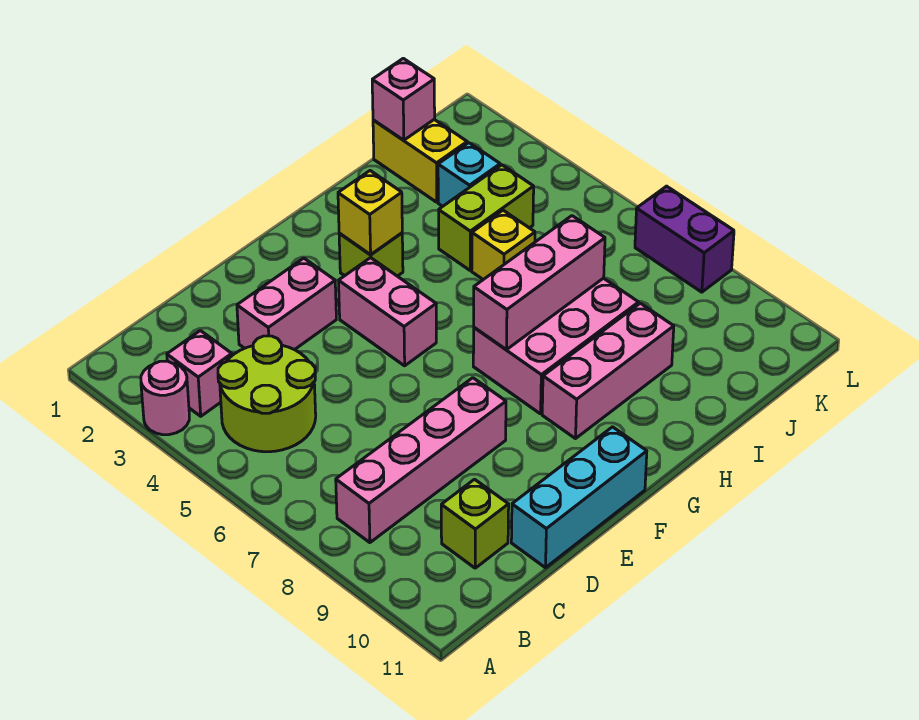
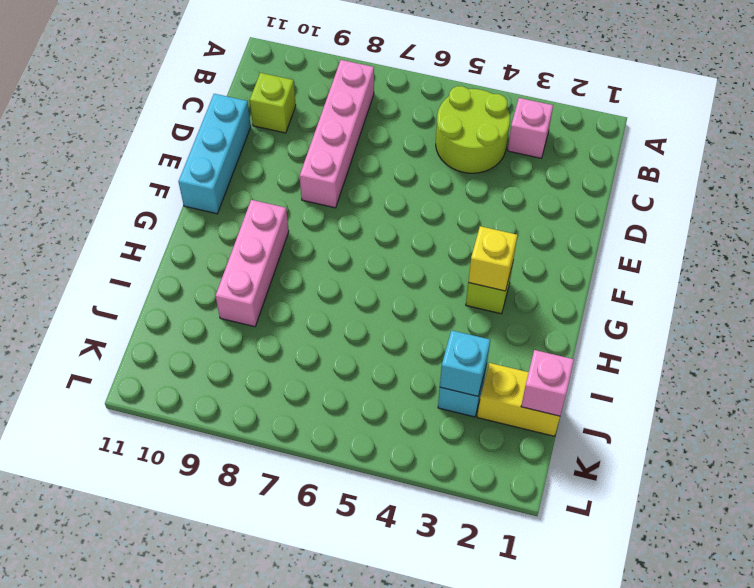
cyan brick J3 level 2 -> none
none -> pink round brick A3 level 1
none -> pink brick D3:E3 level 1
none -> pink brick F4:F5 level 1

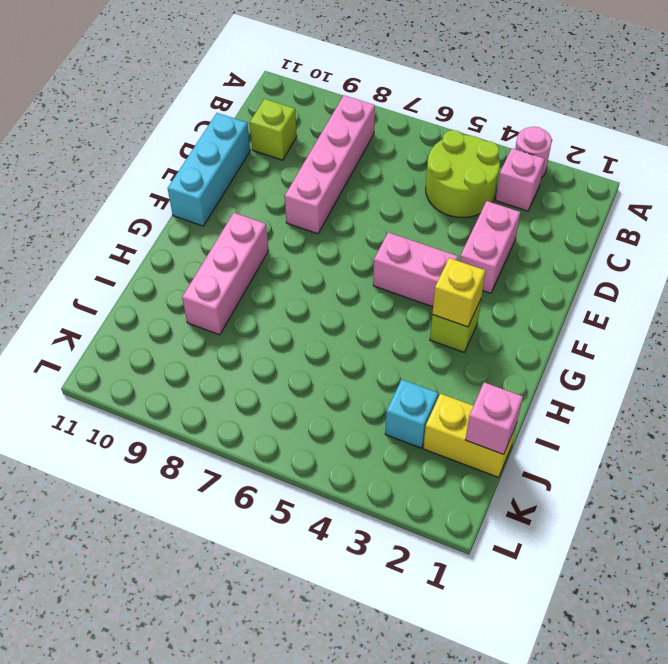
none -> pink brick G7:I8 level 1
none -> lime brick I4:J4 level 1
none -> yellow brick I5 level 1

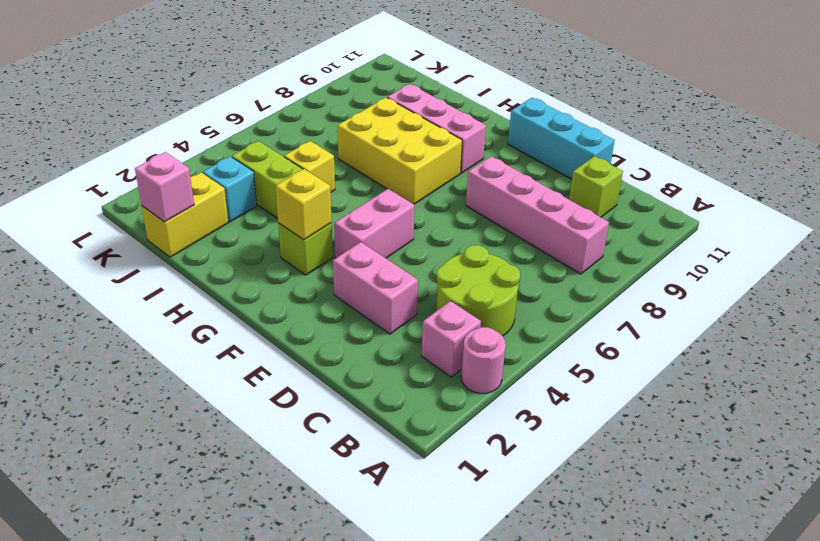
yellow brick G7:I8 level 1 -> pink brick G7:I8 level 1
none -> purple brick L7:L8 level 1
none -> pink brick G7:I7 level 2

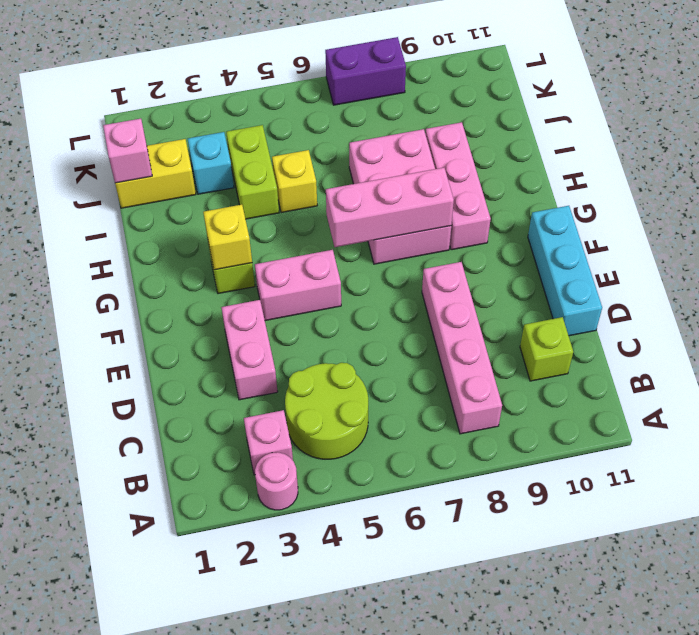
pink brick G6:G8 level 2 -> pink brick G7:I7 level 2

